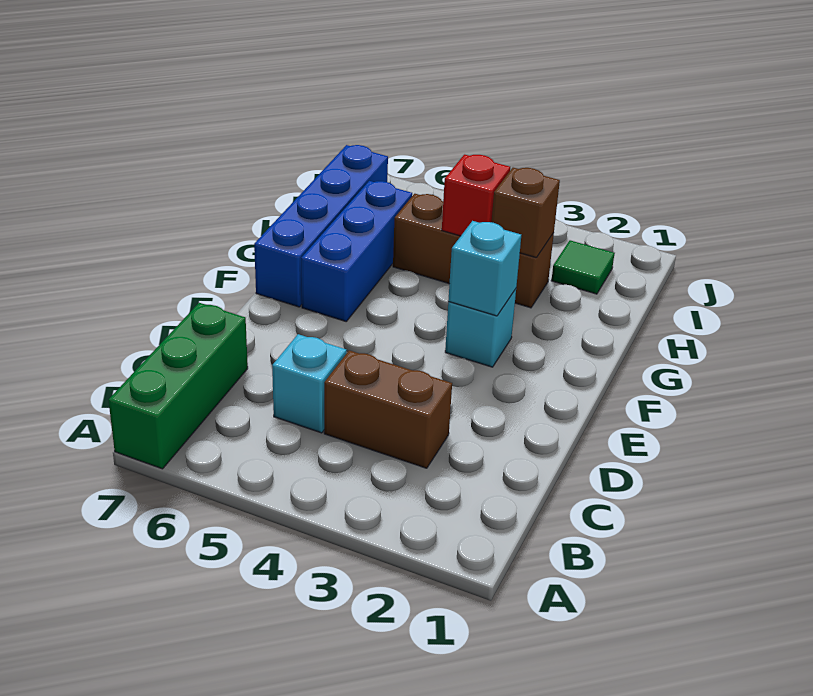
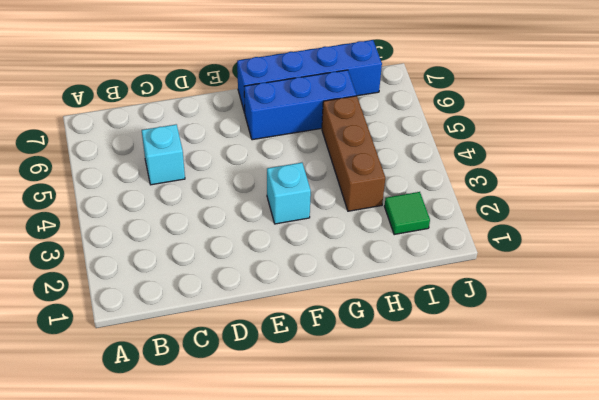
none -> green brick A7:C7 level 1
none -> brown brick C3:C4 level 1

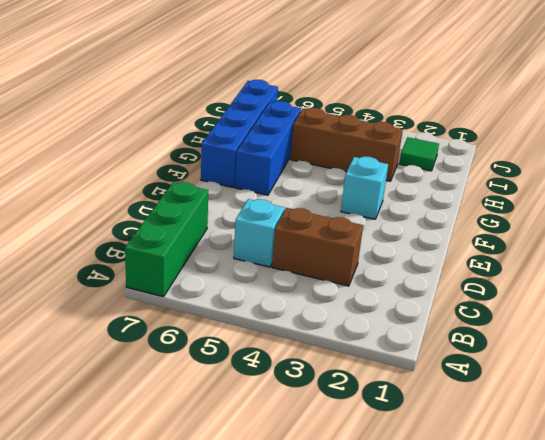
none -> cyan brick F3 level 2
none -> brown brick H3 level 2

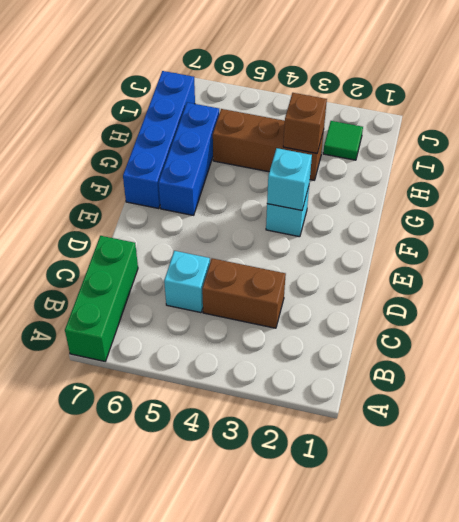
none -> red brick H4 level 2

